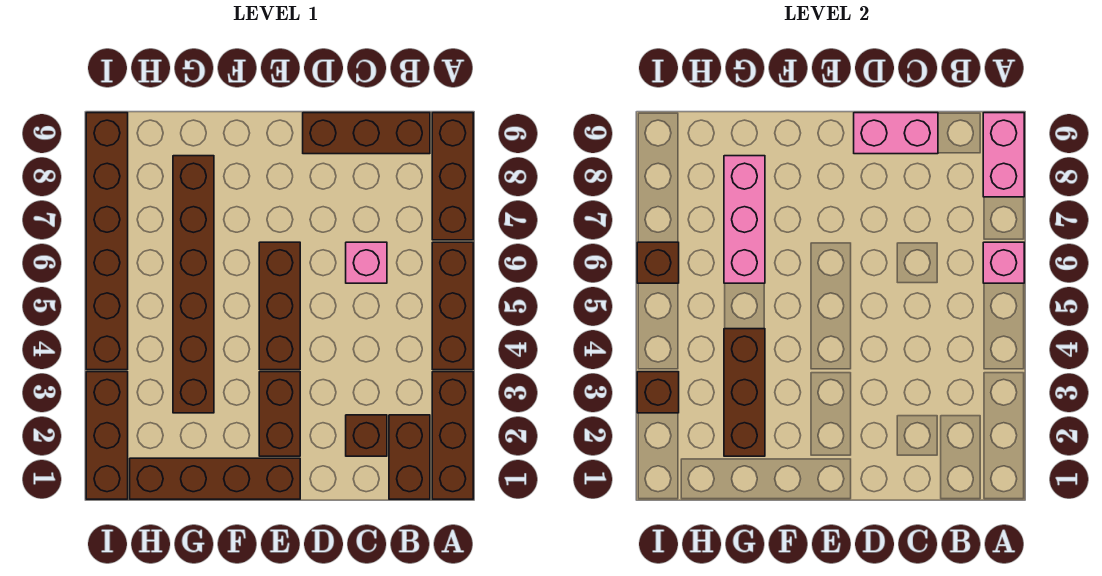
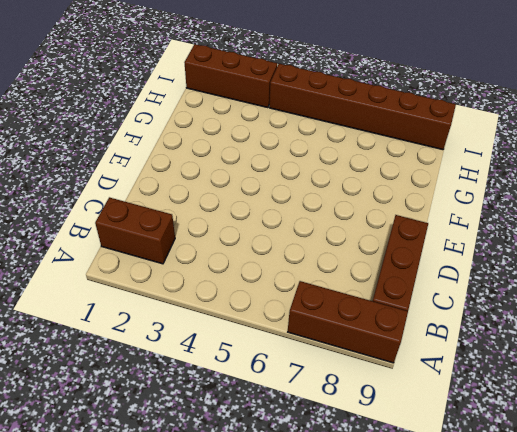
none -> brown brick A1:A3 level 1
none -> brown brick A4:A6 level 1
none -> brown brick C2 level 1

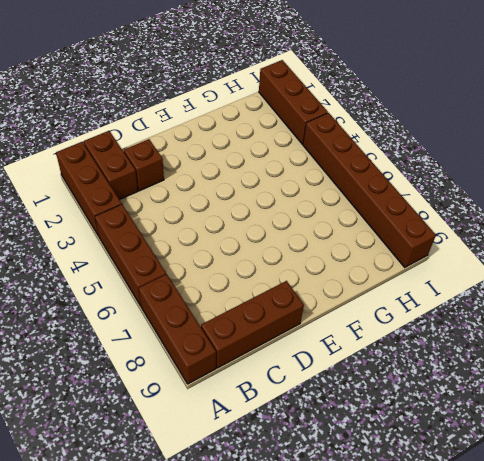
none -> pink brick C6 level 1
none -> brown brick E1:H1 level 1
none -> brown brick E2:E3 level 1

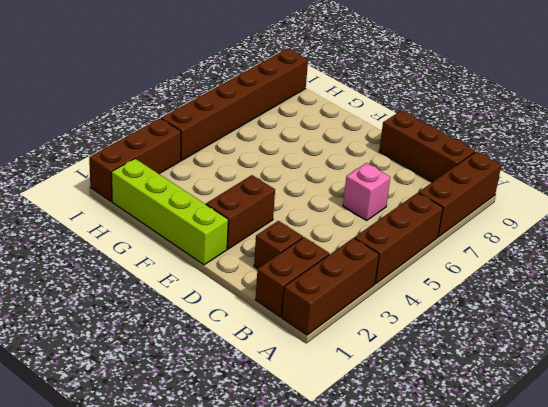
lime brick E1:H1 level 1 -> brown brick E1:H1 level 1
none -> brown brick E4:E6 level 1
none -> brown brick G3:G8 level 1
none -> pink brick A6 level 2

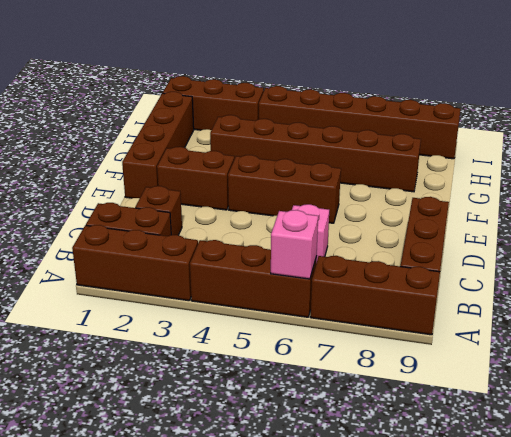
none -> pink brick A8:A9 level 2
none -> pink brick C9:D9 level 2
none -> brown brick G2:G4 level 2

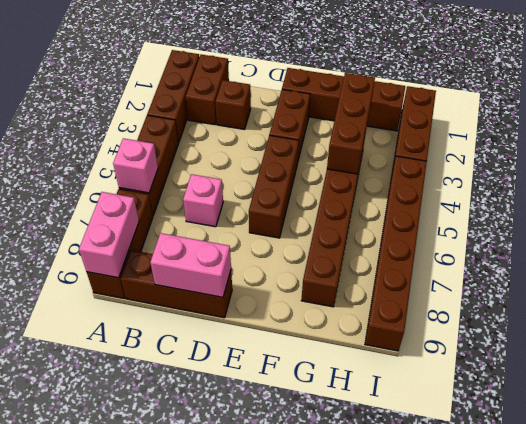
none -> pink brick G6:G8 level 2
none -> brown brick I3 level 2
none -> brown brick I6 level 2

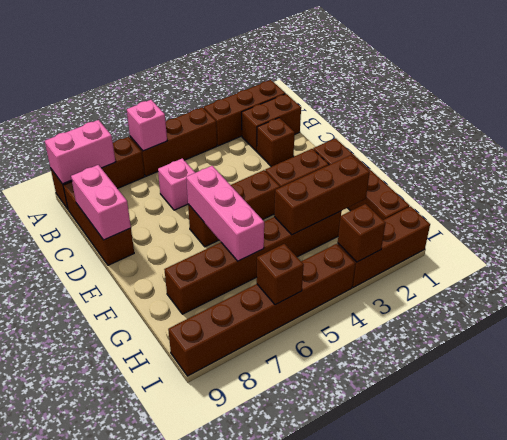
pink brick E6:G6 level 2 -> pink brick G6:G8 level 2

